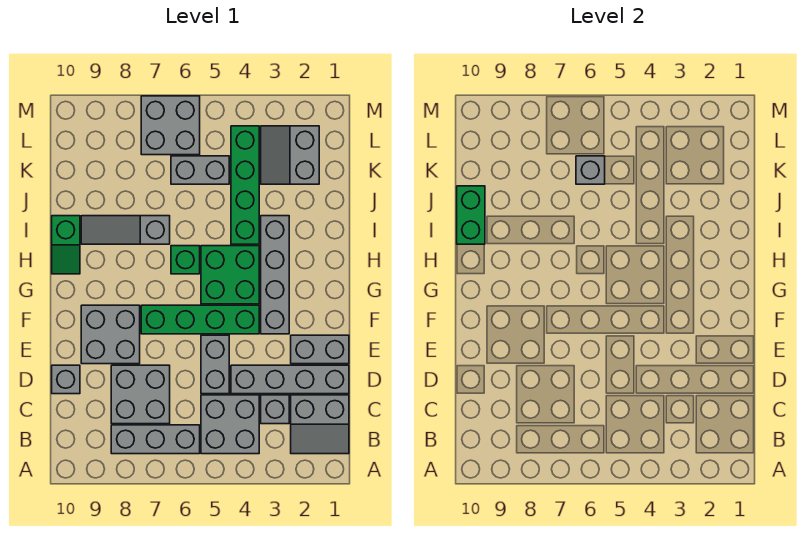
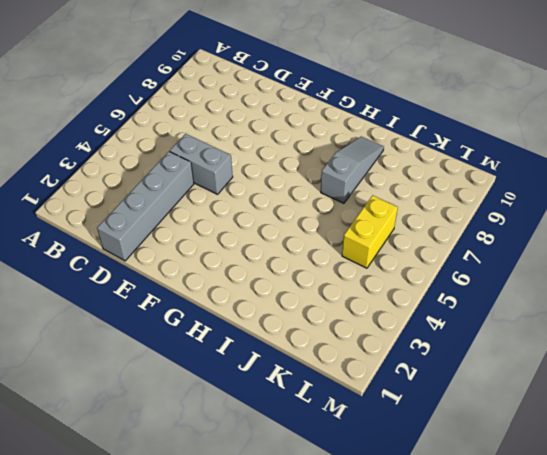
yellow brick K5:K6 level 1 -> grey brick K5:K6 level 1
none -> grey slope B1:C2 level 1 top C
none -> grey brick B4:C5 level 1
none -> grey brick B6:B8 level 1

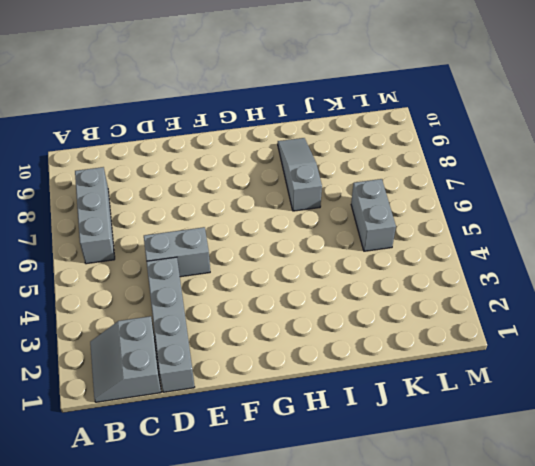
none -> grey brick B4:C5 level 1
none -> grey brick C3 level 1
none -> grey brick C7:D8 level 1

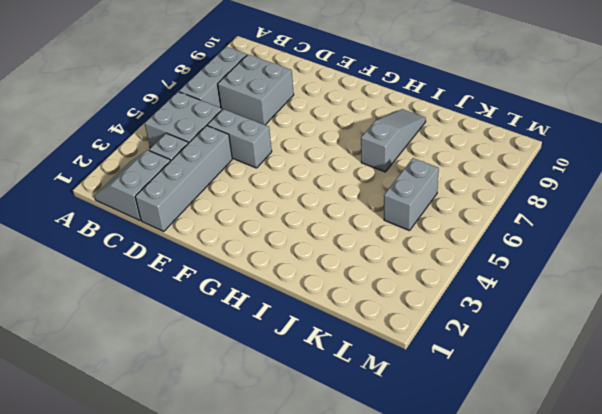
none -> grey brick D10 level 1
none -> grey brick E1:E2 level 1
none -> grey brick E8:F9 level 1

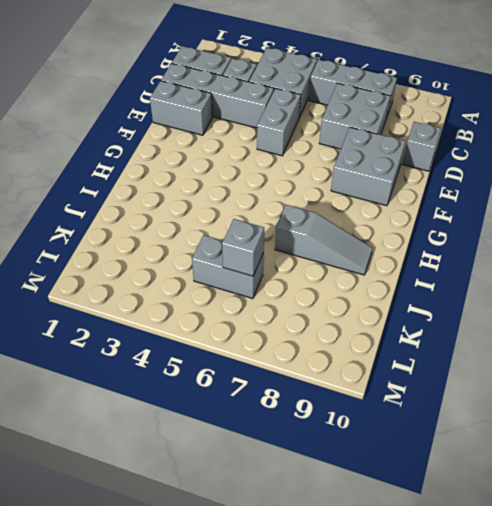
none -> grey brick F3:I3 level 1
none -> green brick F4:F7 level 1
none -> green brick G4:H5 level 1

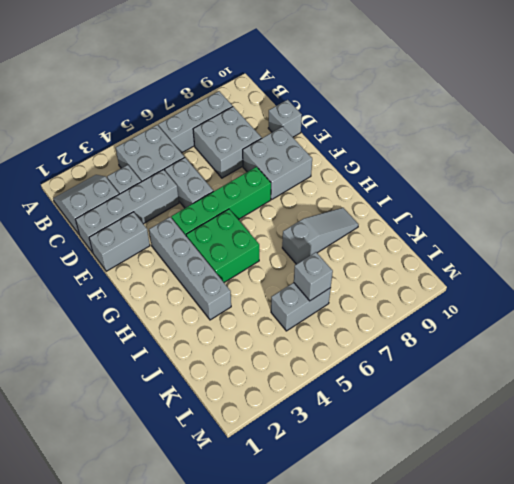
none -> green brick H6 level 1
none -> green slope H10:I10 level 1 top I
none -> green brick I4:L4 level 1

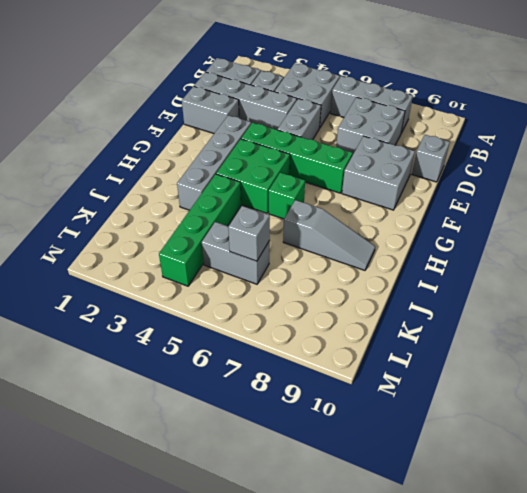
none -> green slope H10:I10 level 1 top I
none -> grey slope K2:L3 level 1 top 2
none -> grey brick L6:M7 level 1

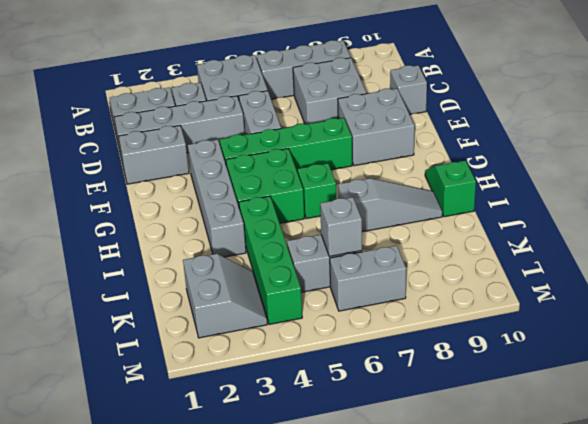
grey brick L6:L7 level 1 -> grey brick L6:M7 level 1
none -> green brick I10:J10 level 2

